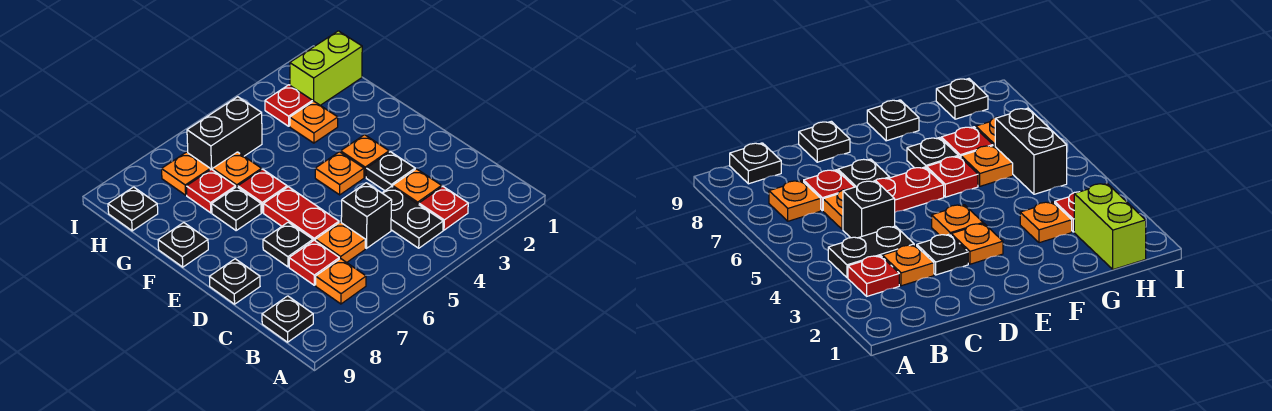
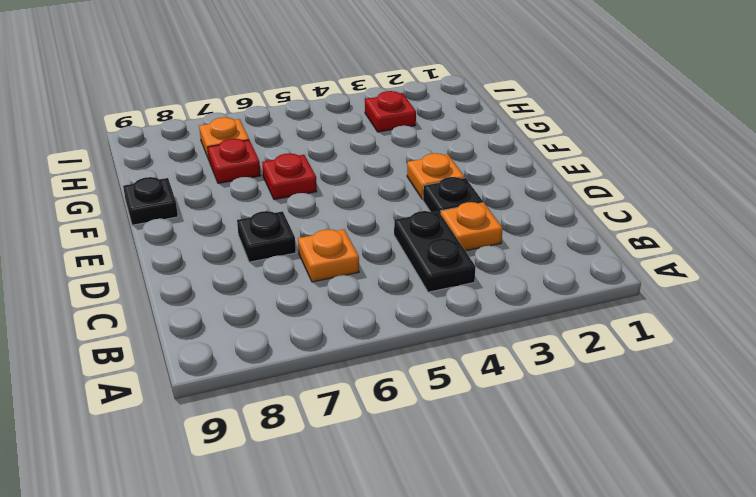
none -> red plate B3 level 1
none -> orange plate B7 level 1
none -> black plate B9 level 1

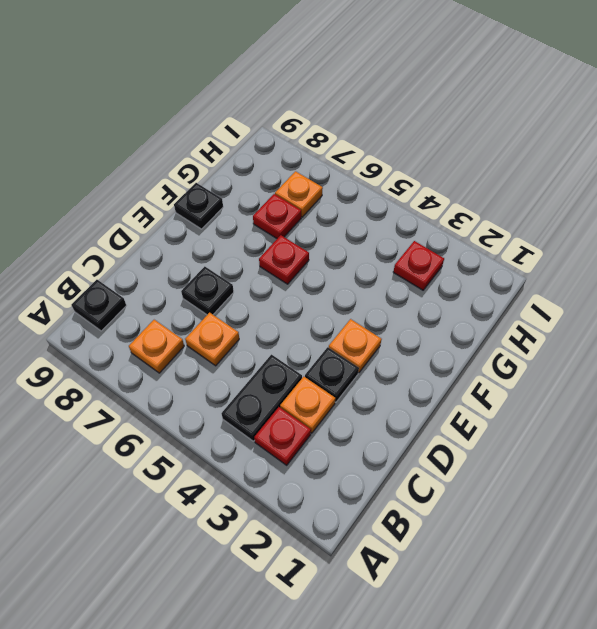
none -> black brick C5 level 1
none -> red plate C7 level 1
none -> red plate D6:E6 level 1

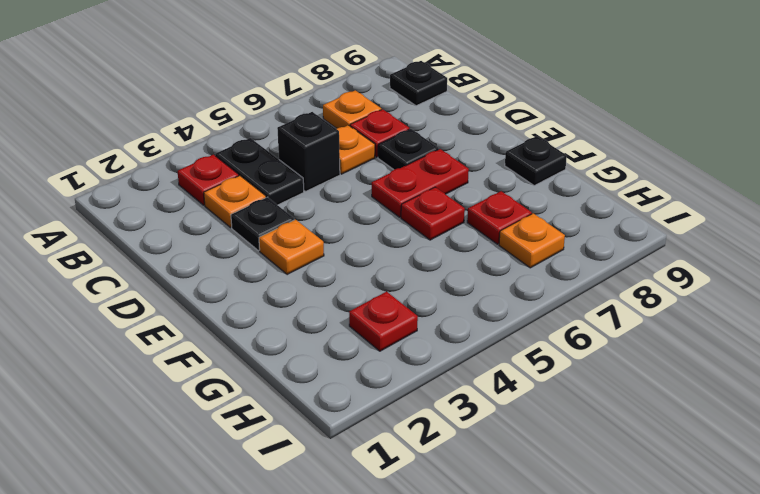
red plate E6:E7 level 1 -> red plate D6:E6 level 1
none -> black plate D9 level 1
none -> orange plate E4 level 1
none -> black plate F7 level 1

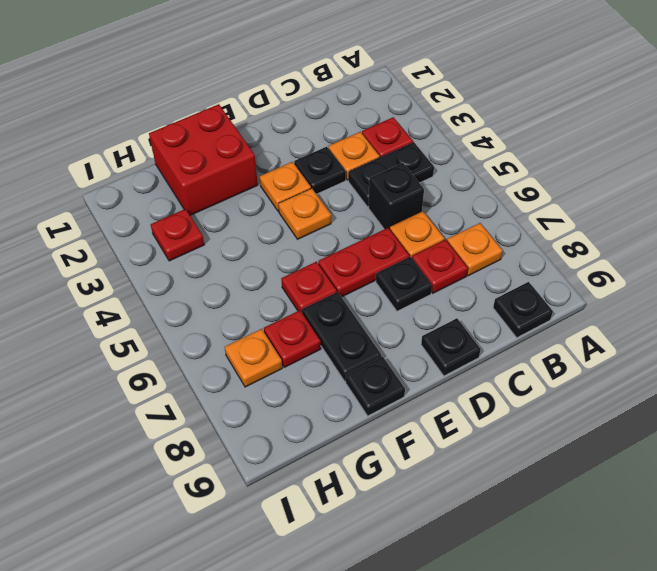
red brick F1:G2 level 1 -> none
black plate F7:F8 level 1 -> black plate F7 level 1
none -> orange plate G3 level 1
none -> orange plate G6 level 1
none -> lime brick H1:H2 level 1

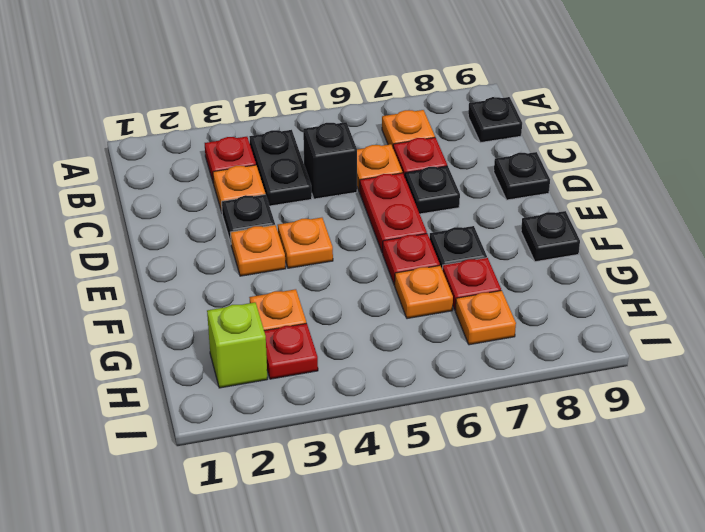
lime brick H2 level 1 -> lime brick H1:H2 level 1
none -> black brick H5:H6 level 1
none -> black plate H9 level 1

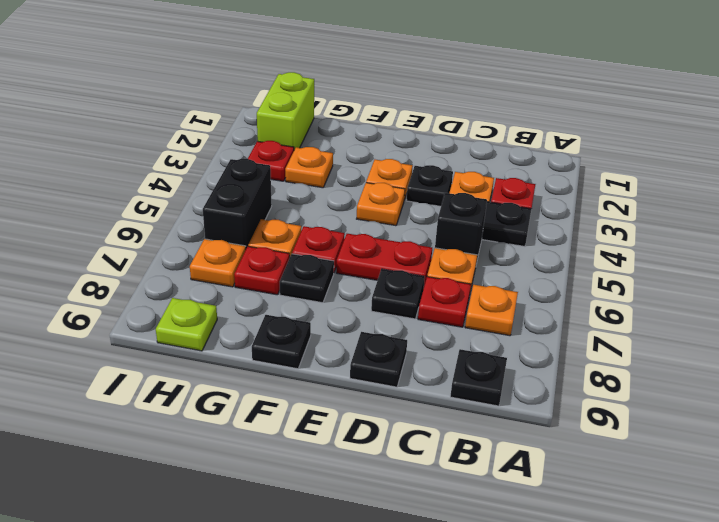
lime plate H9 level 1 -> black plate H9 level 1

